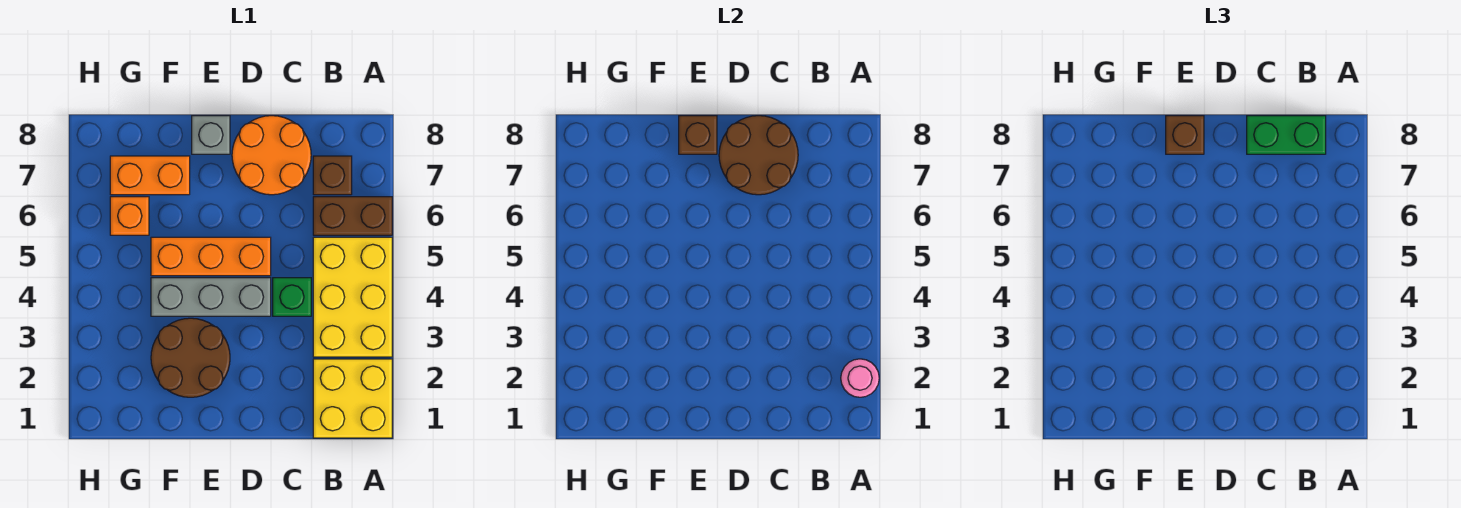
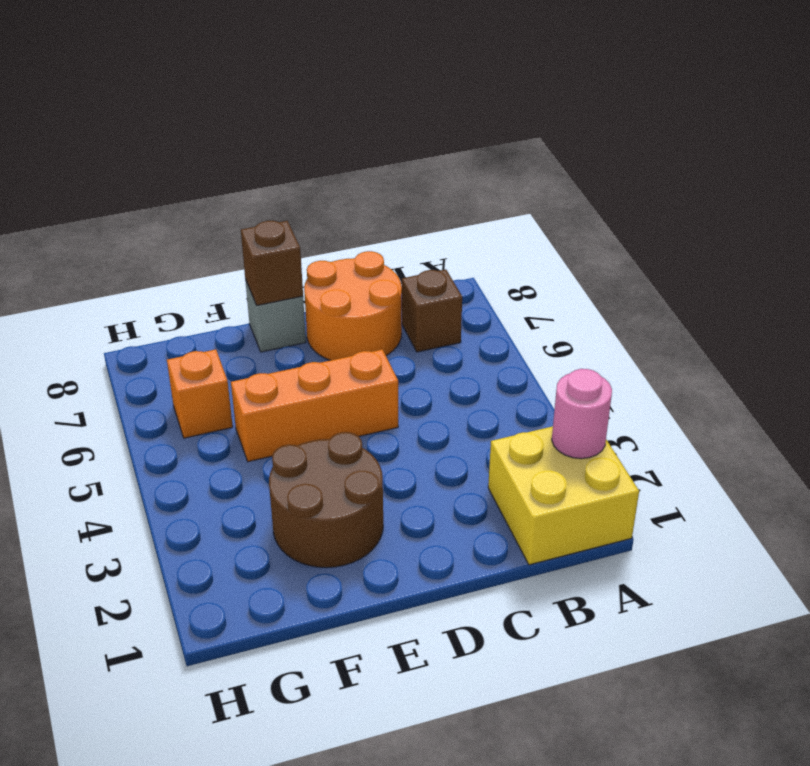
none -> yellow brick A3:B5 level 1
none -> brown brick A6:B6 level 1
none -> green brick C4 level 1

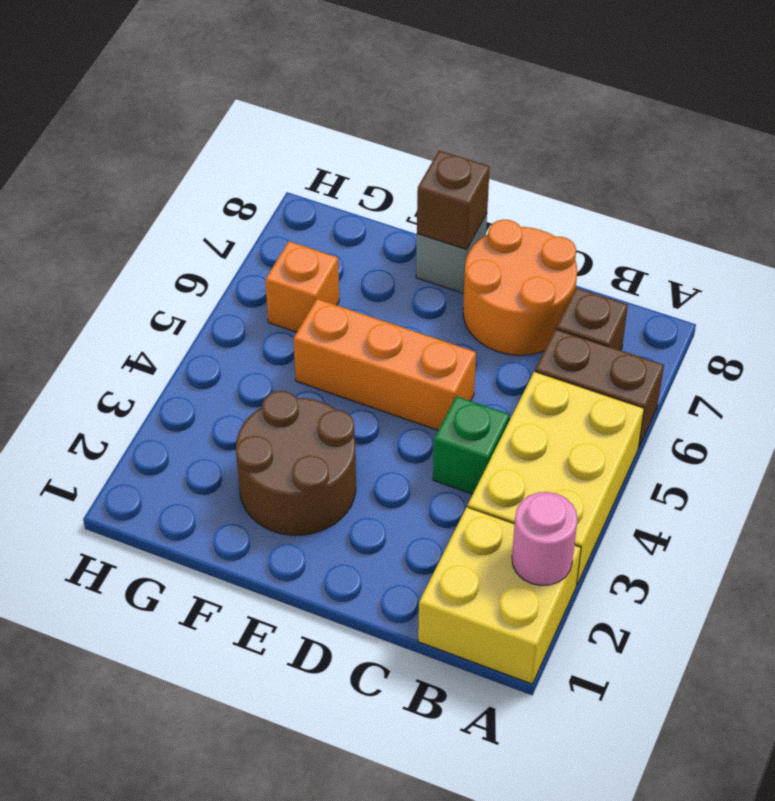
none -> grey brick D4:F4 level 1
none -> orange brick F7:G7 level 1
none -> brown round brick C7:D8 level 2

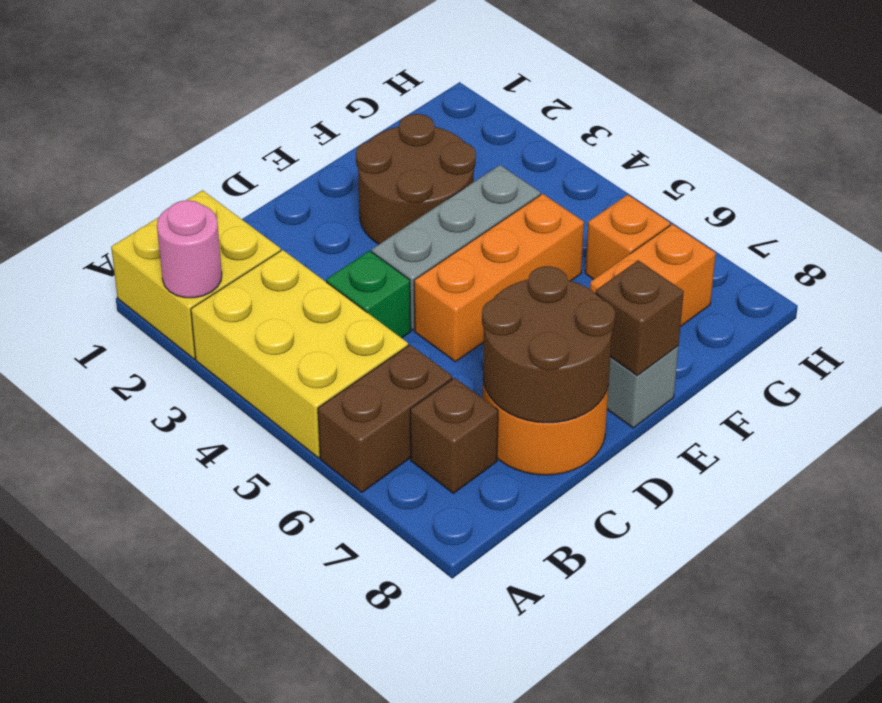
none -> green brick B8:C8 level 3
none -> brown brick E8 level 3

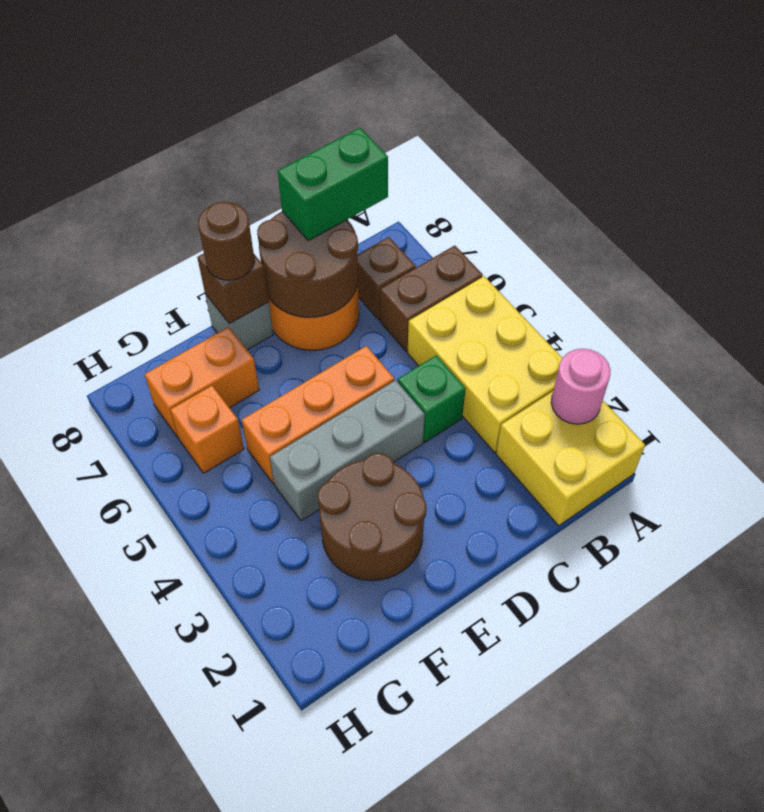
brown round brick E8 level 3 -> brown brick E8 level 3

